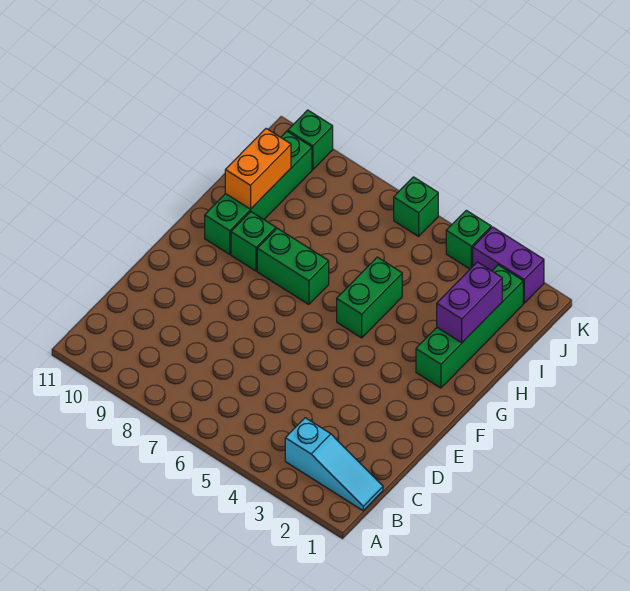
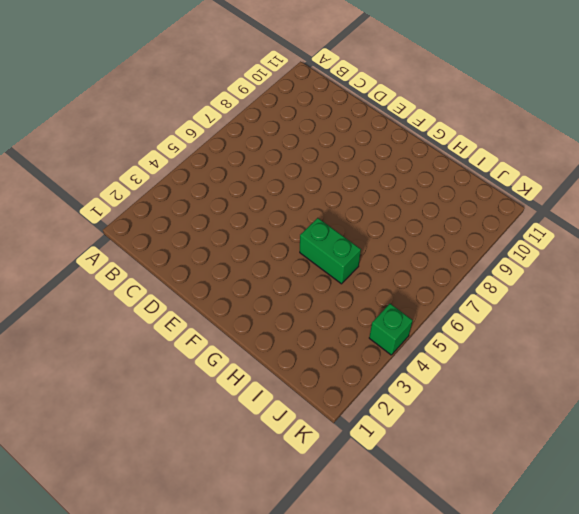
none -> cyan slope B1:B3 level 1 top 3
none -> green brick G2:J2 level 1
none -> green brick G7:G8 level 1

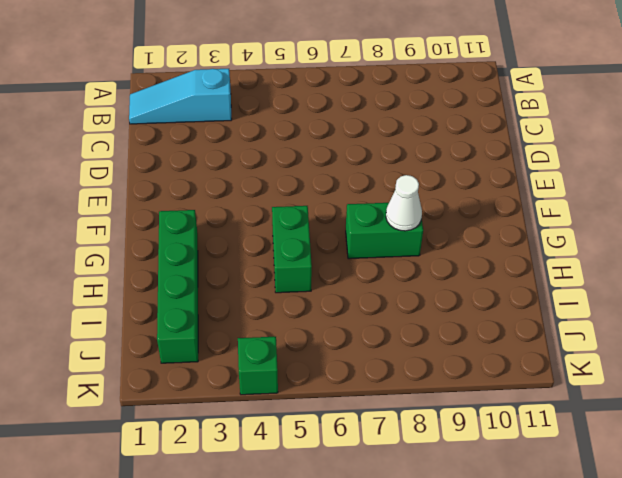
white cone G8 level 2 -> none
none -> green brick G9 level 1
none -> green brick G10:J10 level 1
none -> purple brick K2:K3 level 1

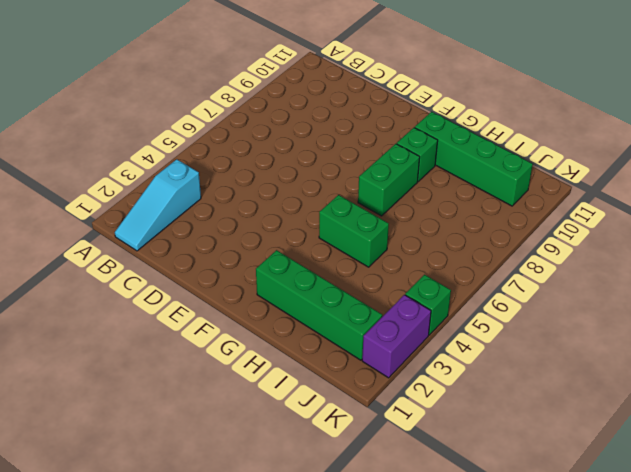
none -> green brick K6 level 1
none -> green brick K10 level 1
none -> purple brick H2:I2 level 2

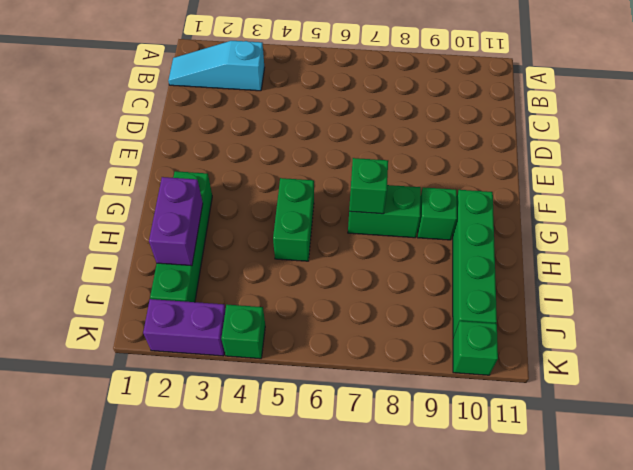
green brick G7 level 2 -> green brick K6 level 1
none -> orange brick H10:I10 level 2

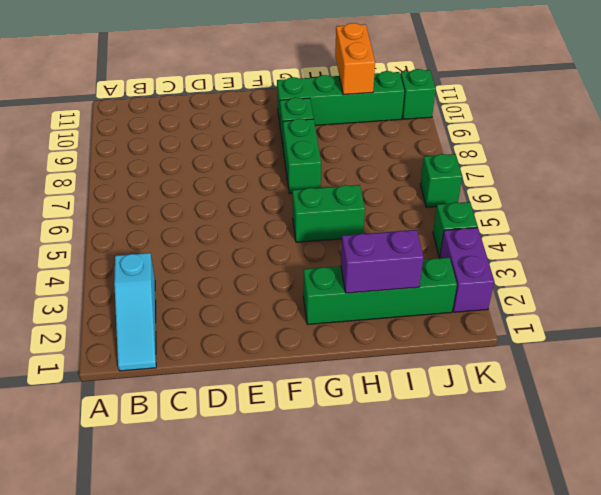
orange brick I10:I11 level 2 -> orange brick H10:I10 level 2

